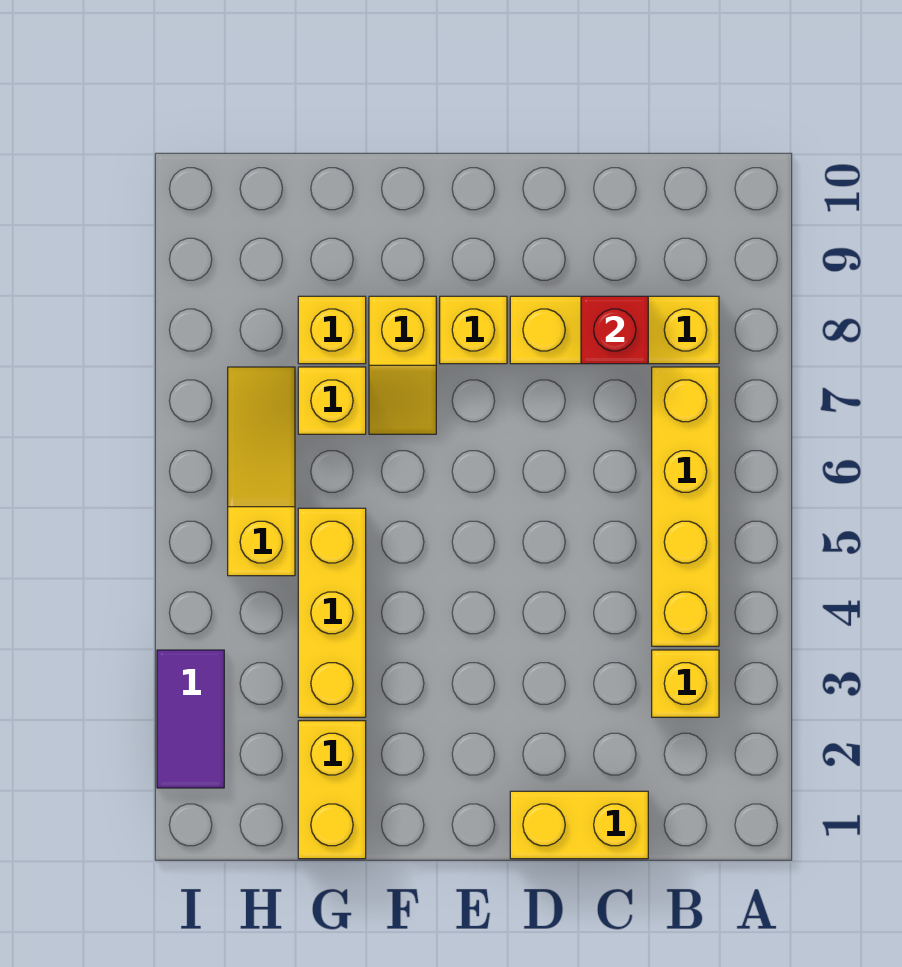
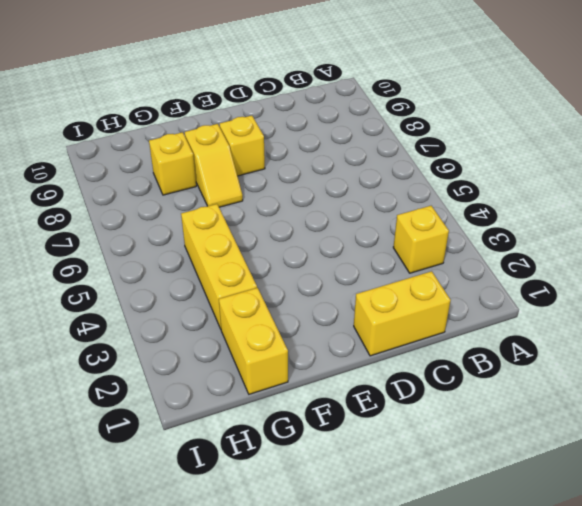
none -> yellow brick B4:B7 level 1
none -> yellow brick B8:D8 level 1
none -> yellow brick G7 level 1

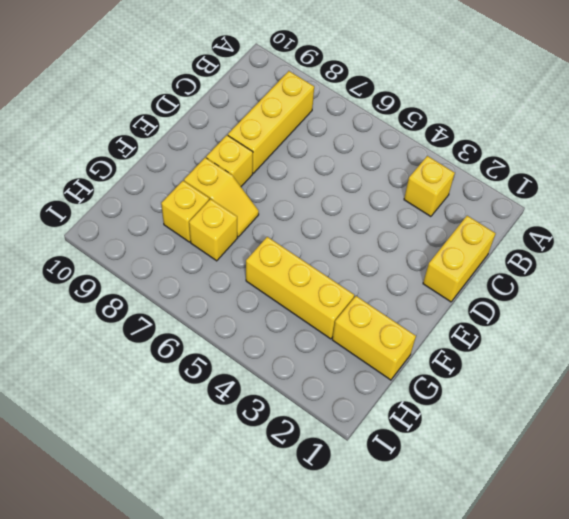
none -> yellow brick B4:B7 level 1
none -> yellow slope H5:H7 level 1 top 5
none -> purple tile I2:I3 level 1

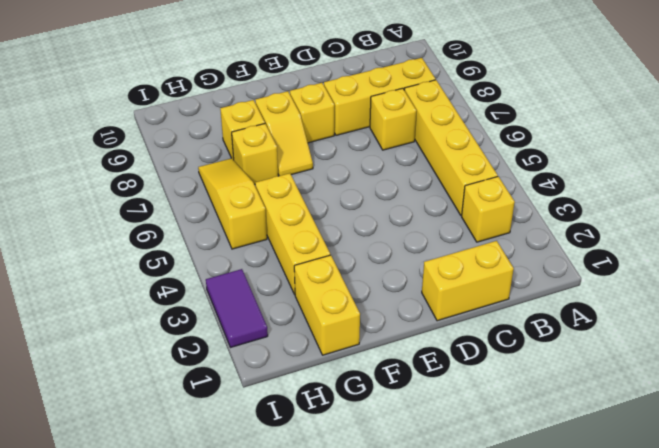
yellow brick C7 level 1 -> none
none -> red brick C8 level 2

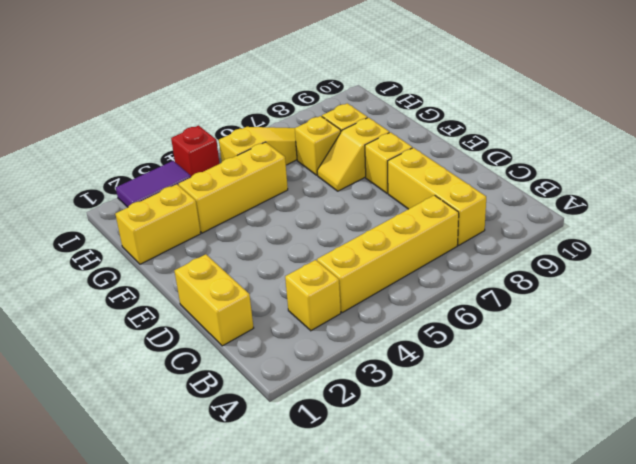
red brick I4 level 1 -> red brick C8 level 2

